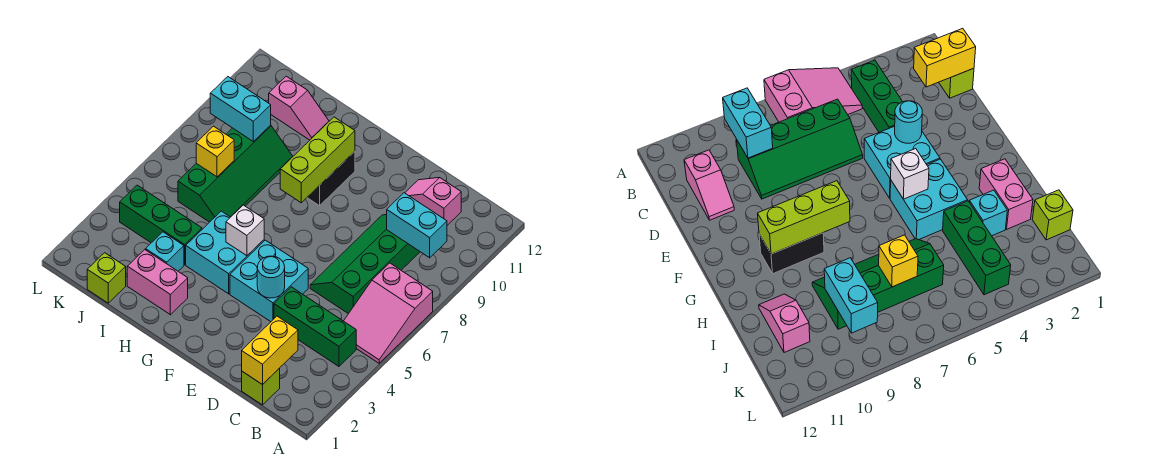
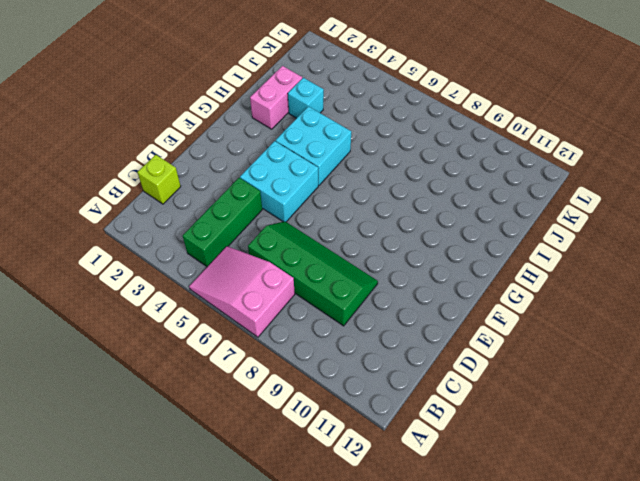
none -> pink slope C11:D11 level 1 top C
none -> black brick G9:G10 level 1
none -> green brick I4:K4 level 1

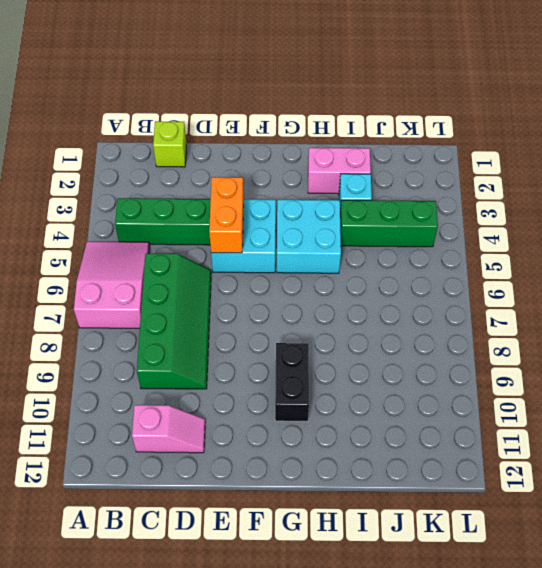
orange brick E4:E5 level 2 -> cyan round brick E4 level 2
none -> green slope I6:J9 level 1 top J
none -> pink slope I11:J11 level 1 top J
none -> lime brick J1 level 1

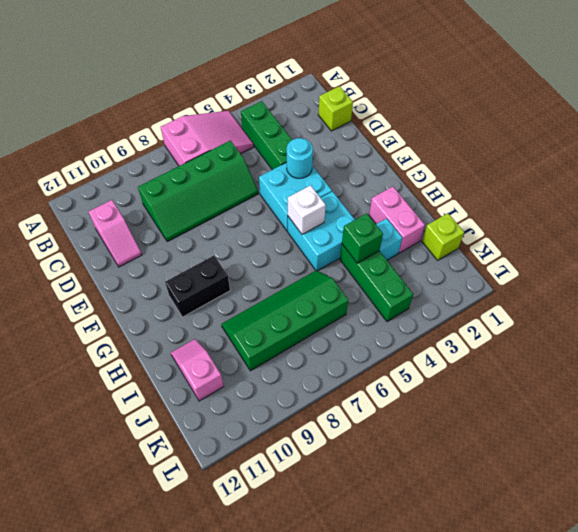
green brick I4 level 2 -> none
none -> cyan brick B9:C9 level 2
none -> yellow brick C1:C2 level 2
none -> lime brick G8:G10 level 2

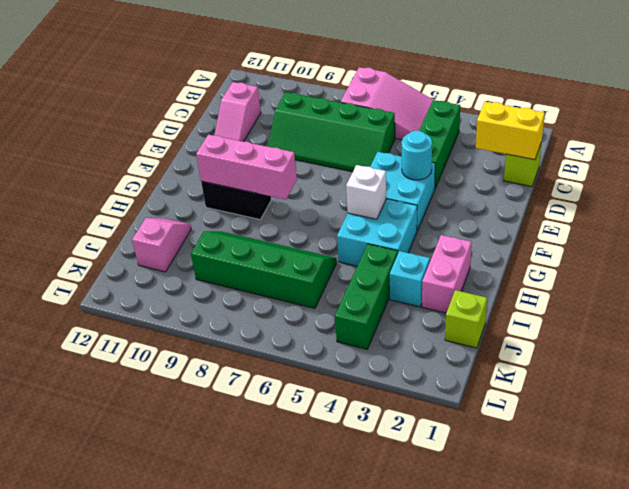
pink brick G8:G10 level 2 -> lime brick G8:G10 level 2
none -> cyan brick B9:C9 level 2
none -> yellow brick J7 level 2
none -> cyan brick J9:K9 level 2

